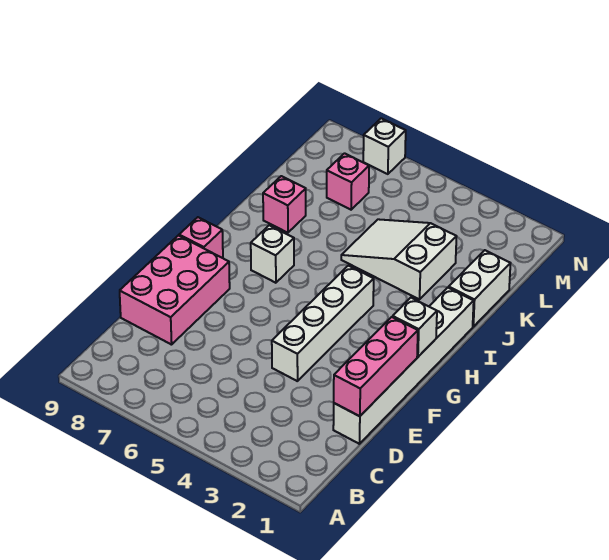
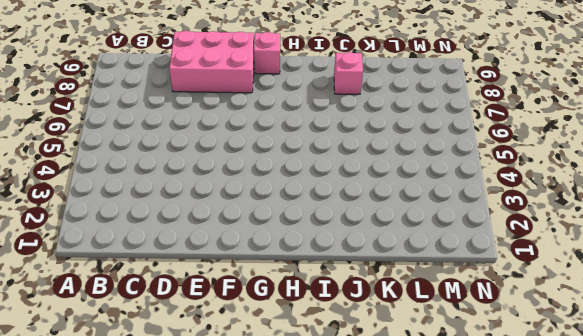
none -> white brick D1:I1 level 1
none -> white brick E4:H4 level 1
none -> white brick H7 level 1

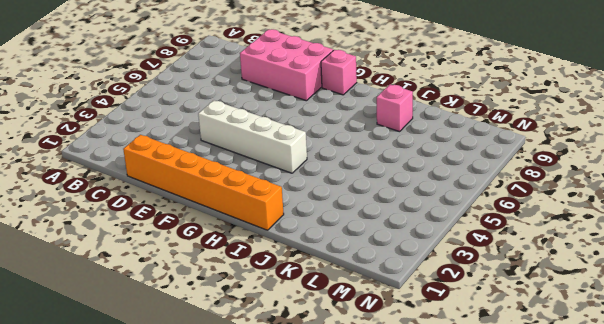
orange brick D1:I1 level 1 -> white brick D1:I1 level 1
none -> white brick H7 level 1
none -> white brick J1:K1 level 1
none -> white slope J3:K5 level 1 top 3

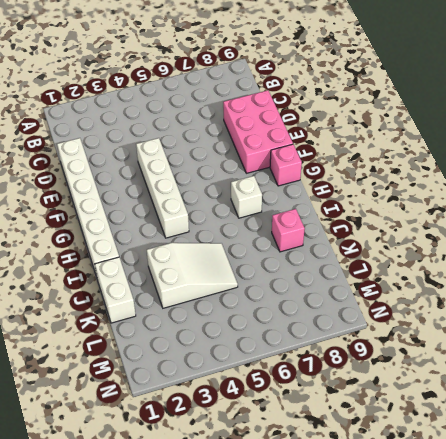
none -> pink brick L7 level 1
none -> white brick N7 level 1
none -> pink brick D1:F1 level 2

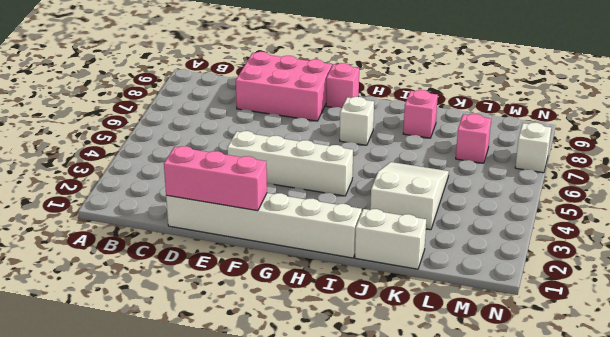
none -> white brick G1 level 2

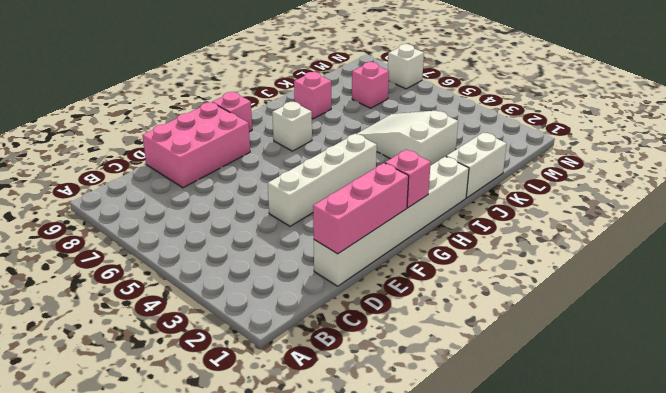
pink brick G1 level 2 -> white brick G1 level 2

